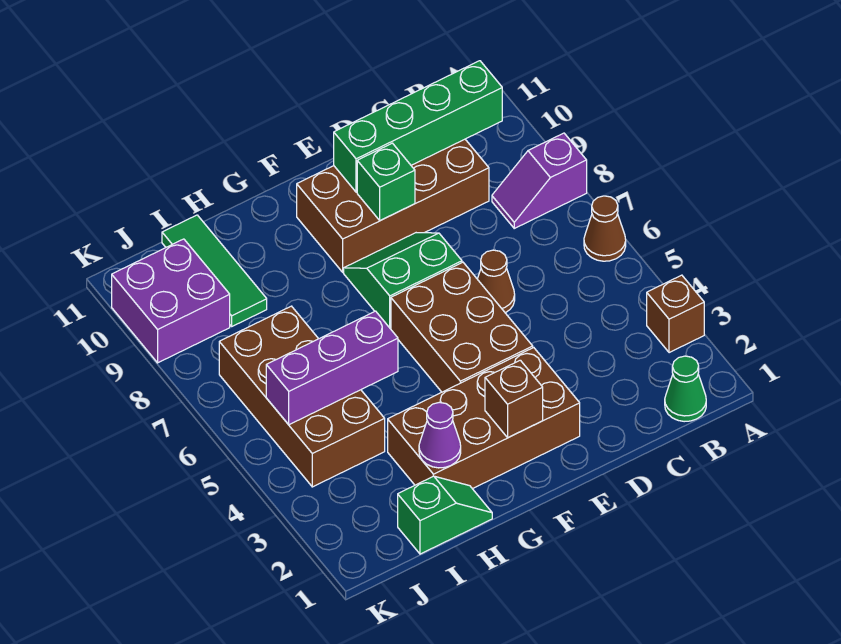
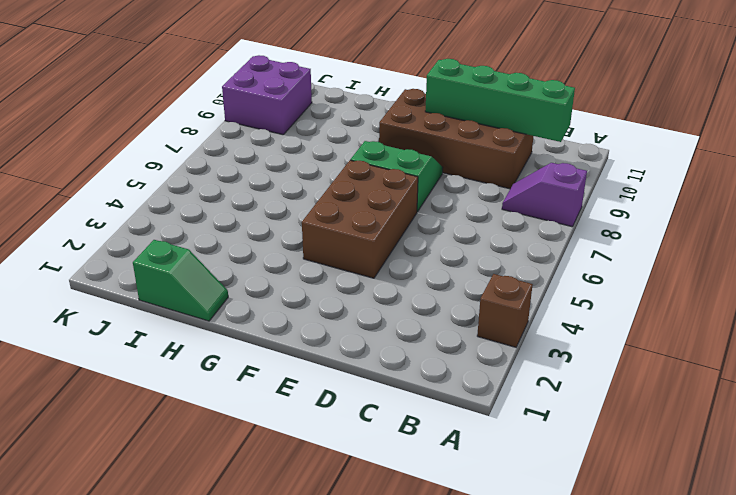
none -> brown cone A6 level 1
none -> green cone B1 level 1
none -> brown cone D6 level 1

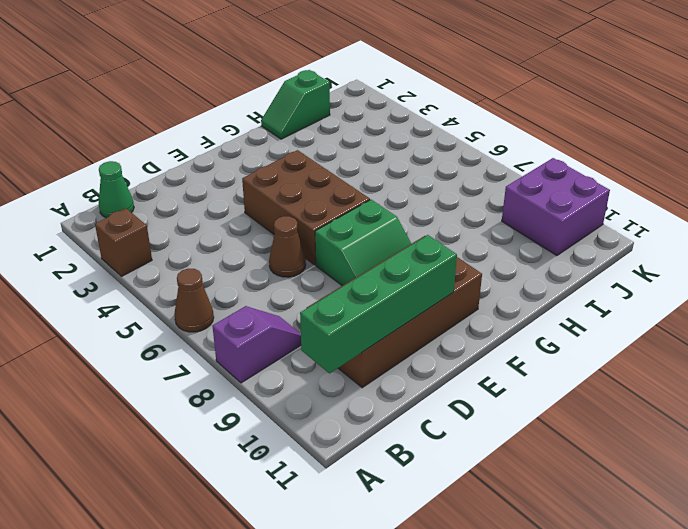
none -> brown brick E2:H3 level 1
none -> brown brick I4:J7 level 1
none -> green tile I9:I11 level 1

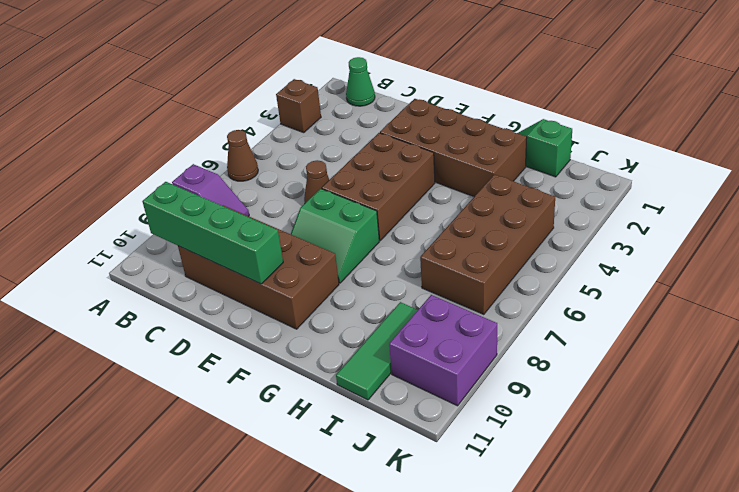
none -> green brick E9 level 2
none -> brown brick F2 level 2
none -> purple cone H2 level 2

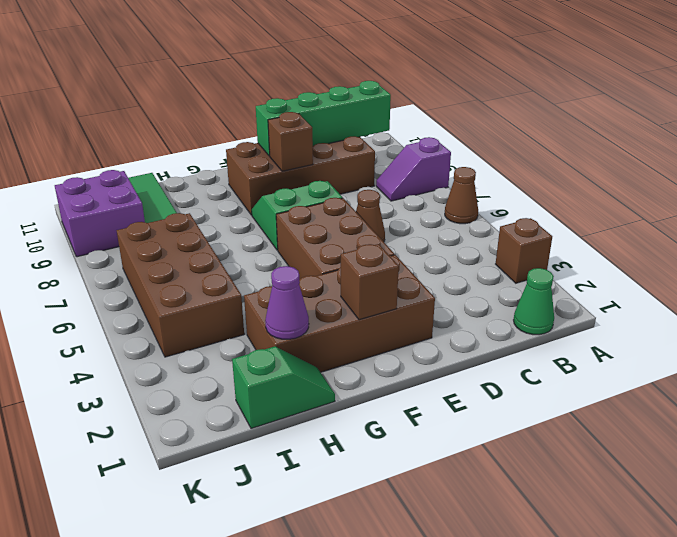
brown brick E9 level 2 -> green brick E9 level 2
none -> purple brick H5:J5 level 2

